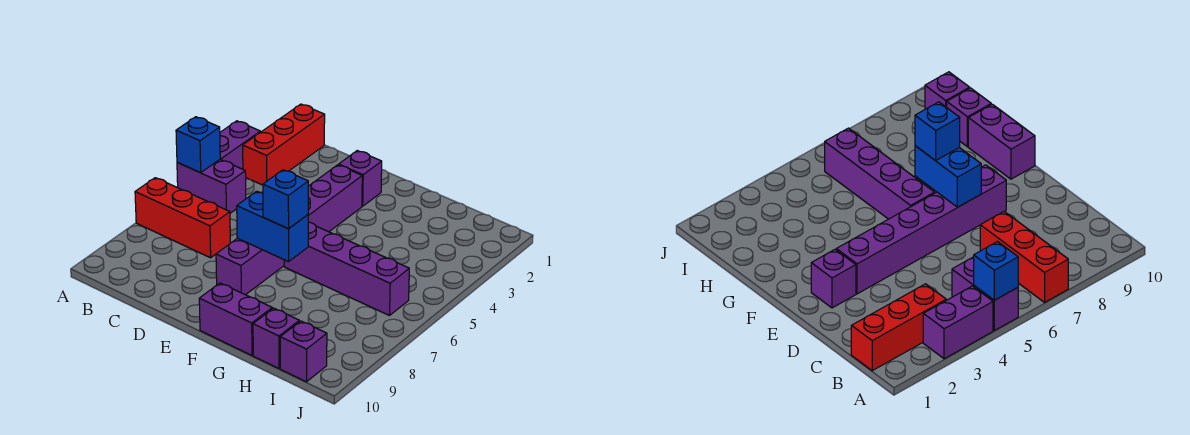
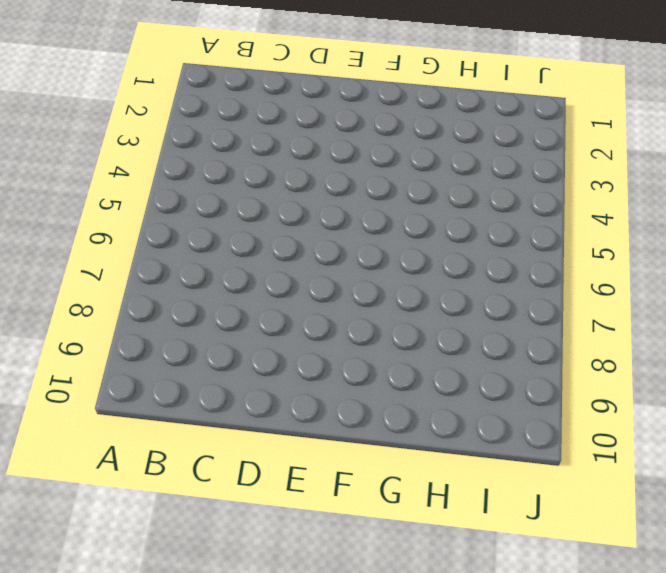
none -> purple brick A3:A4 level 1
none -> purple brick A5:B5 level 1
none -> red brick A7:C7 level 1

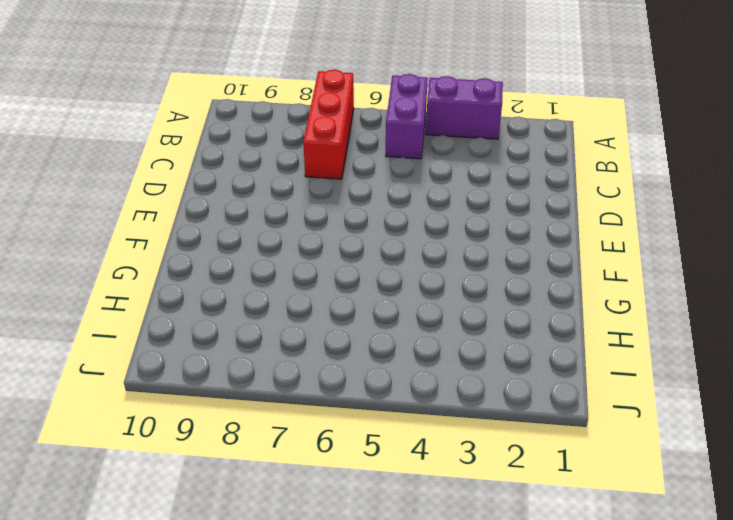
none -> red brick B1:B3 level 1
none -> purple brick E2 level 1
none -> purple brick E3:E8 level 1

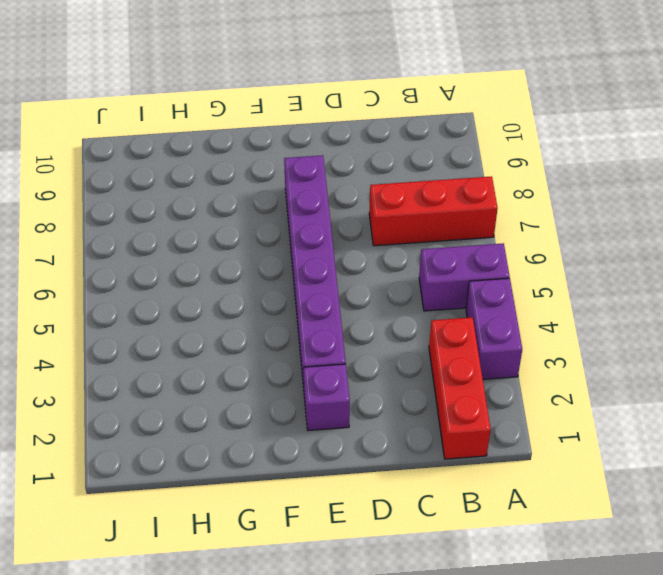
none -> purple brick F6:I6 level 1
none -> purple brick F10:G10 level 1
none -> purple brick H10 level 1

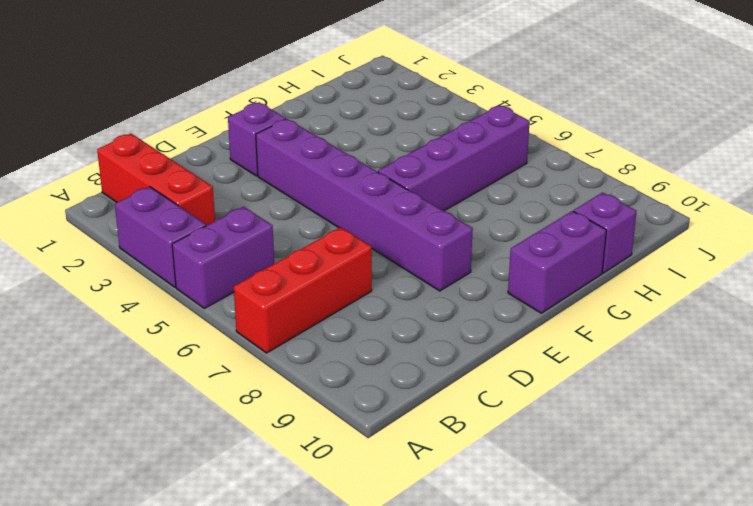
none -> purple brick I10 level 1
none -> blue brick A5 level 2
none -> blue brick E7:F7 level 2

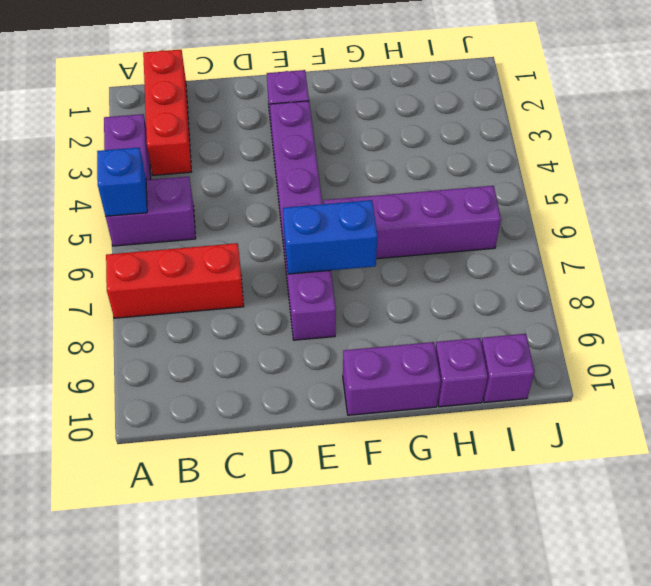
none -> blue brick F7 level 3

